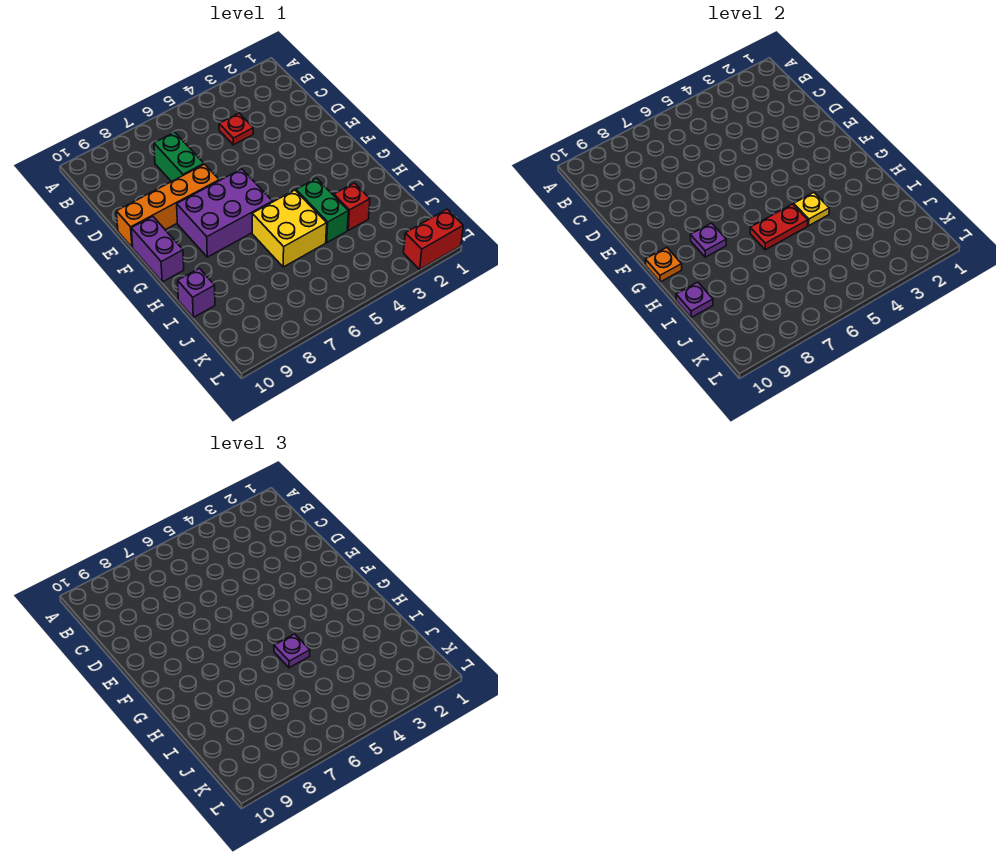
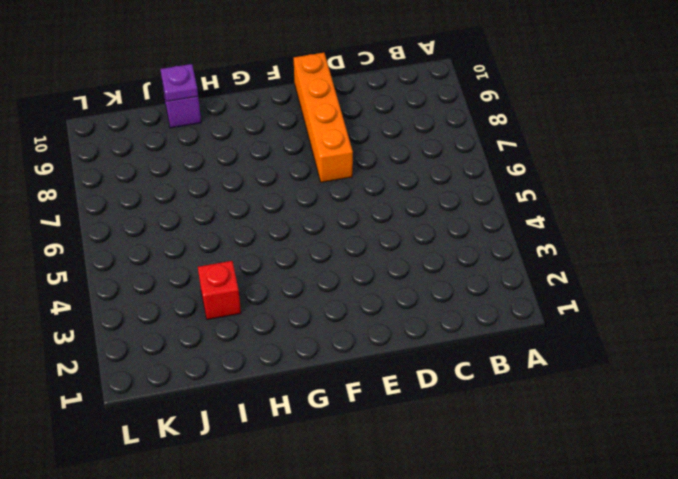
none -> red plate C4 level 1
none -> green brick C7:D7 level 1
none -> purple brick F6:G8 level 1

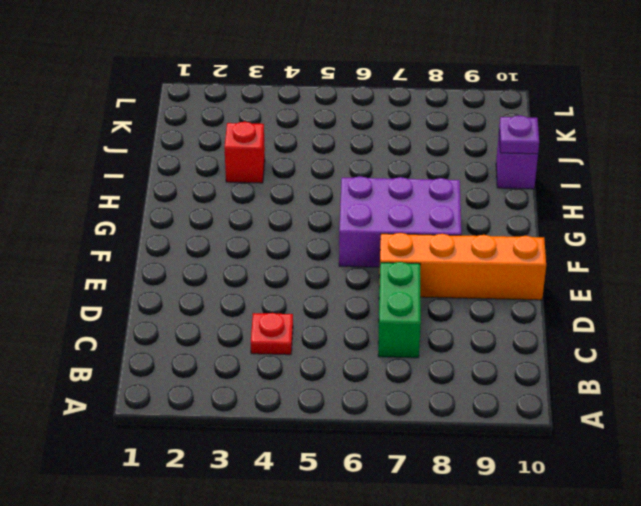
none -> purple brick F10:G10 level 1
none -> green brick H4:I4 level 1
none -> yellow brick H5:I6 level 1

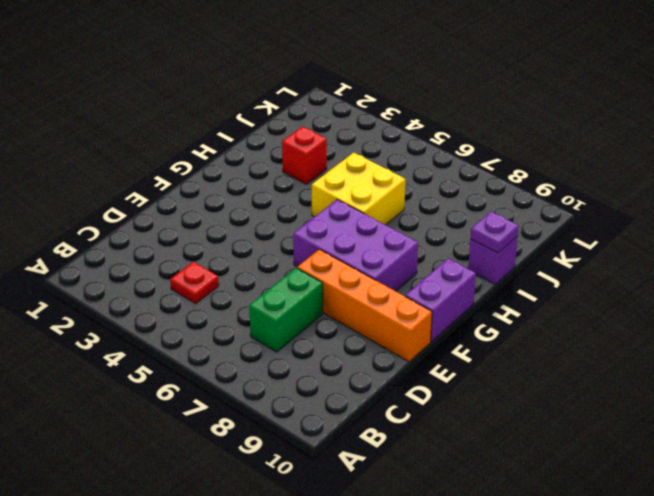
none -> green brick H4:I4 level 1
none -> red brick L1:L2 level 1
none -> purple plate G8 level 2

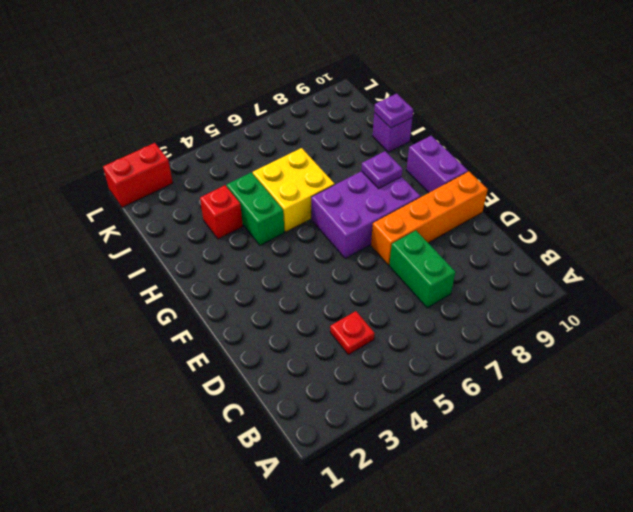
none -> orange plate G10 level 2
none -> yellow plate H4 level 2
none -> red plate H5:H6 level 2

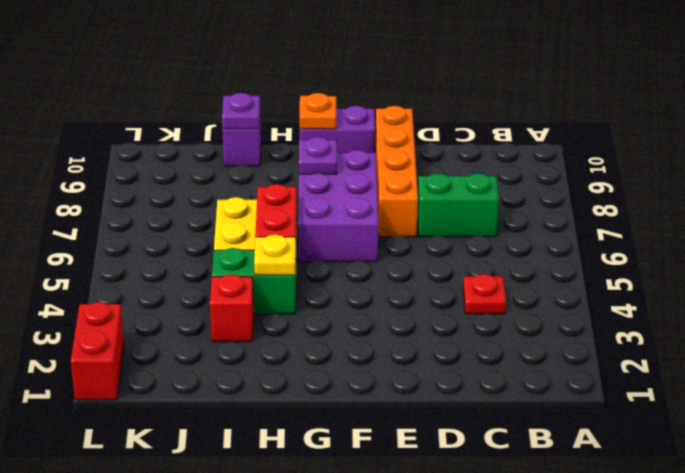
none -> purple plate H5 level 3

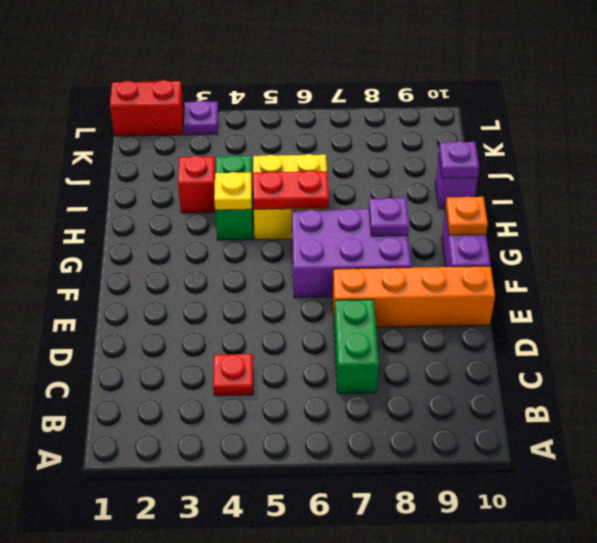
purple plate L3 level 1 -> purple plate H5 level 3

